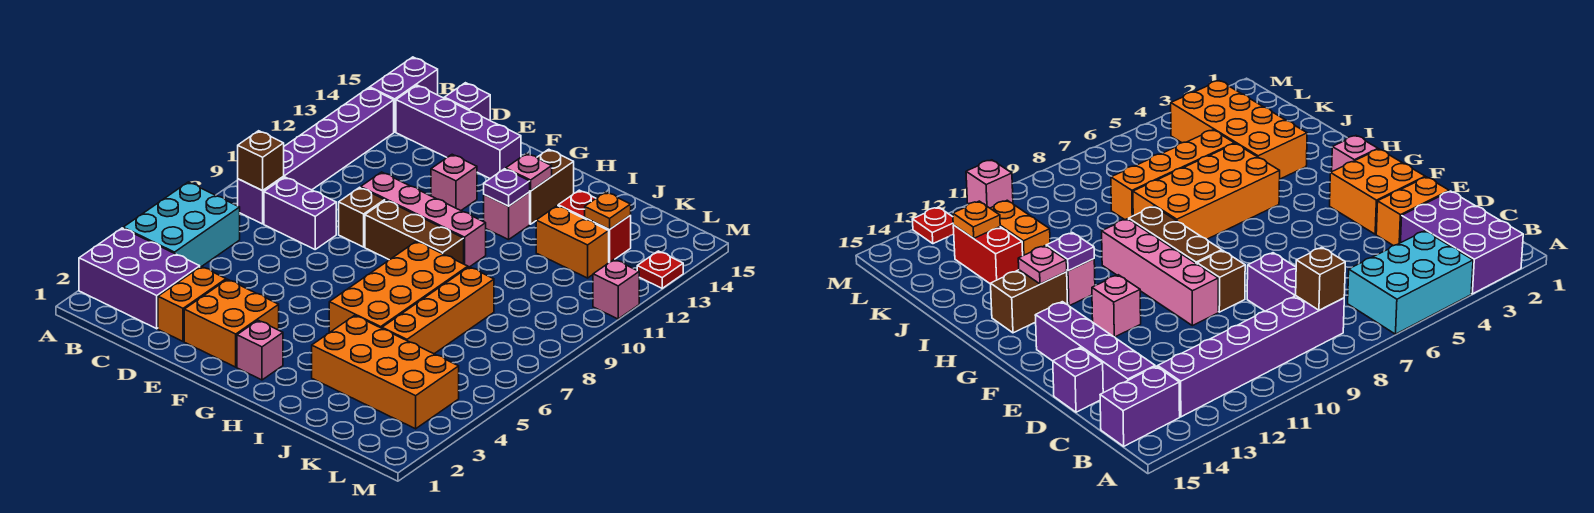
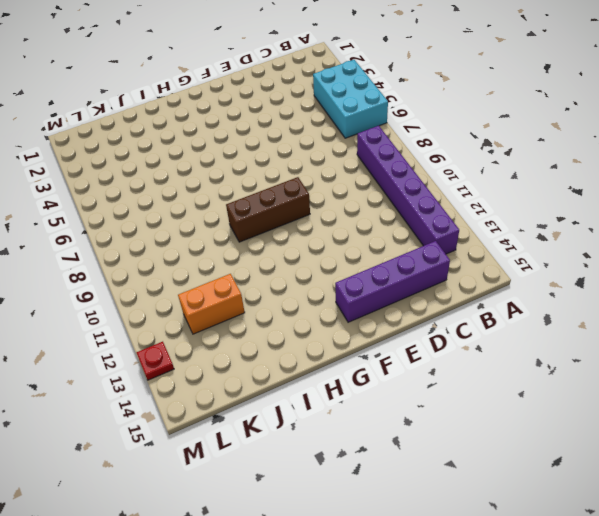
none -> purple brick A2:C3 level 1
none -> purple brick B14:B15 level 1
none -> purple brick C8:D8 level 1

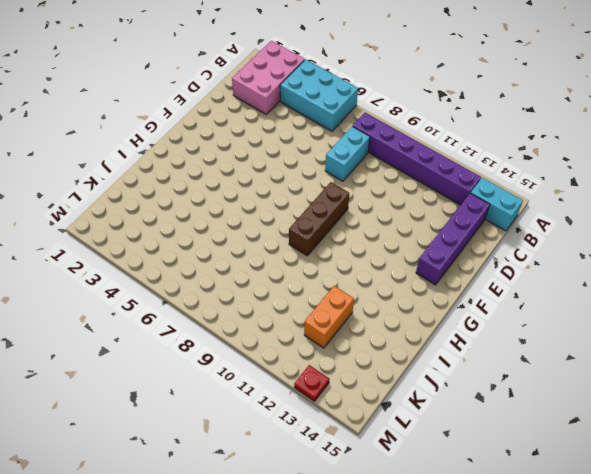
pink brick A2:C3 level 1 -> purple brick A2:C3 level 1
cyan brick B14:B15 level 1 -> purple brick B14:B15 level 1
cyan brick C8:D8 level 1 -> purple brick C8:D8 level 1
none -> orange brick D2:D3 level 1
none -> purple brick D15 level 1
none -> orange brick E2:F3 level 1

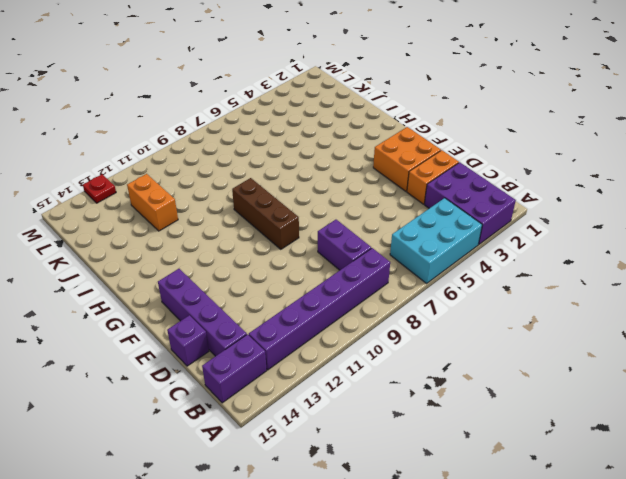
none -> brown brick E9 level 1
none -> pink brick E10:H10 level 1
none -> pink brick F12 level 1

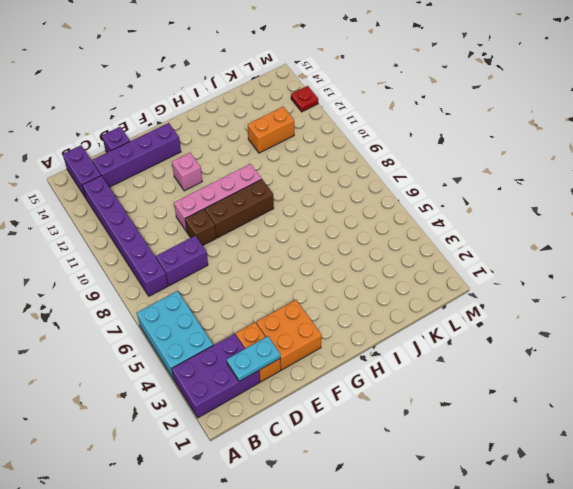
cyan plate C2:D2 level 2 -> none
none -> pink brick G2 level 1
none -> orange brick H5:I8 level 1
none -> pink brick H12 level 1

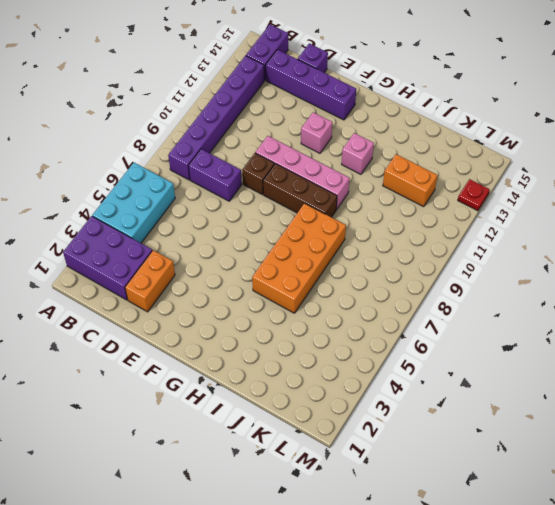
none -> orange brick E2:F3 level 1
none -> pink brick G2 level 1
none -> brown brick H13:H14 level 1

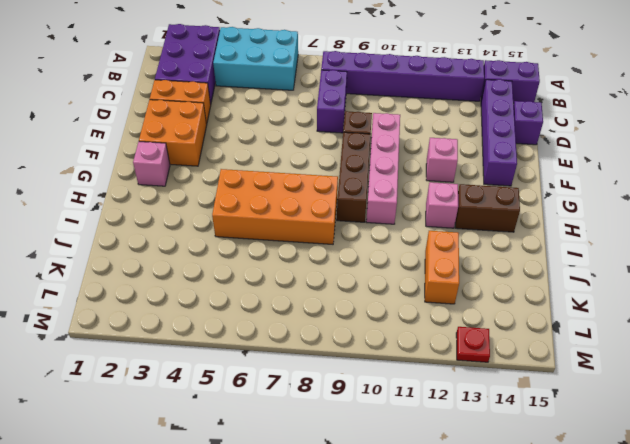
none -> orange brick I3:L4 level 1
none -> orange brick J5:J8 level 1
none -> red brick J13:K13 level 1

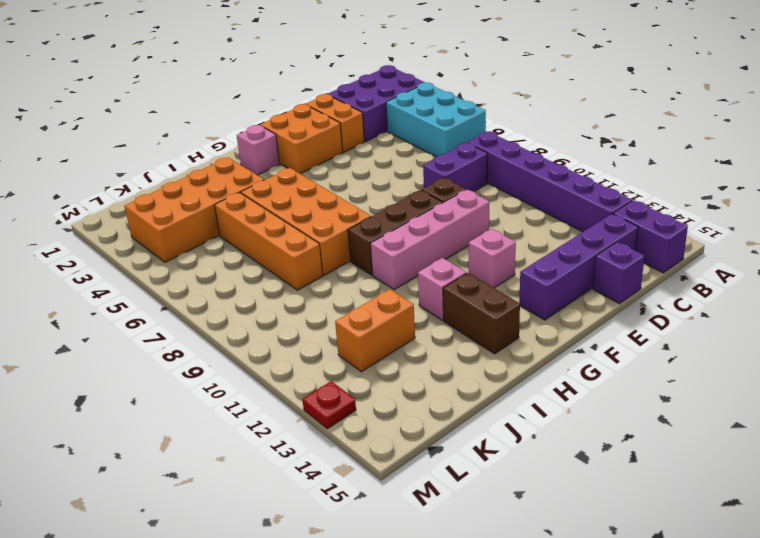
none -> red brick J13:K13 level 1
none -> pink brick M11 level 1
none -> brown brick B8 level 2

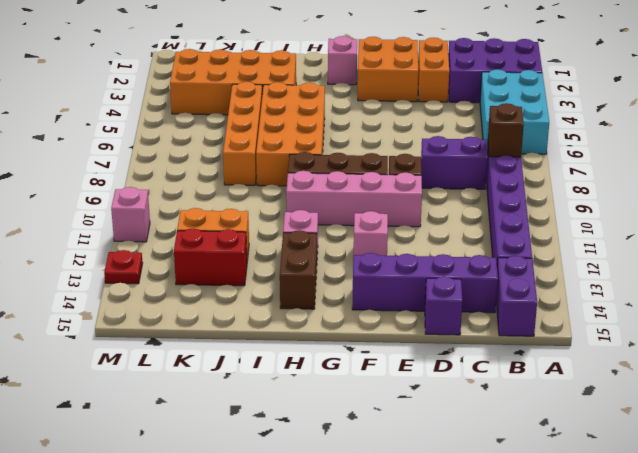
none -> purple plate H12 level 2
none -> pink plate H13 level 2
none -> orange plate K13 level 2

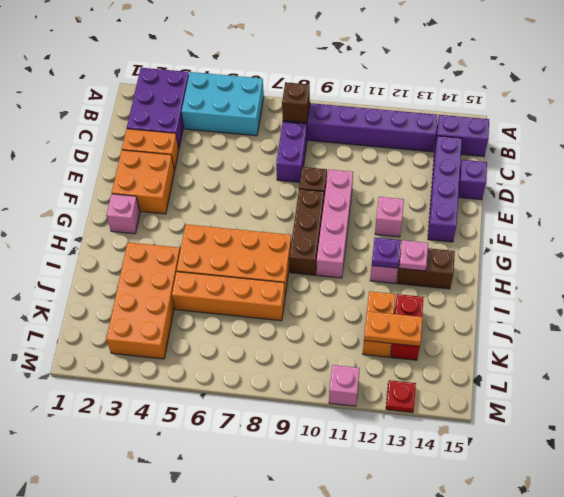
orange plate K12:K13 level 2 -> orange plate K13 level 2

